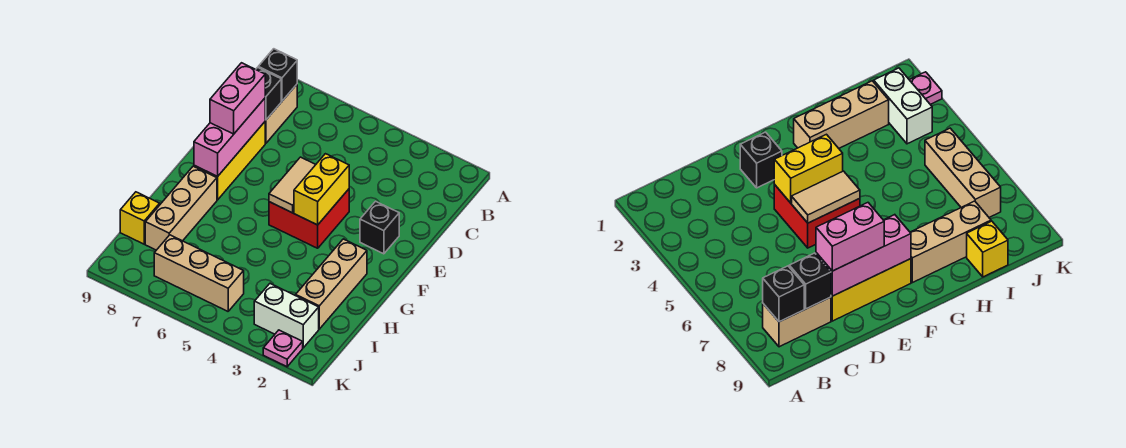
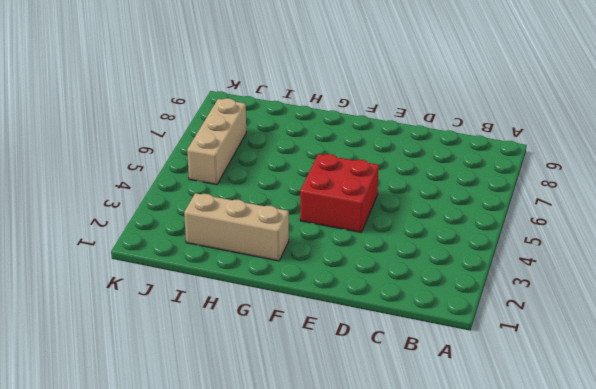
none -> tan brick B8:C8 level 1
none -> yellow brick D8:F8 level 1
none -> black brick E2 level 1

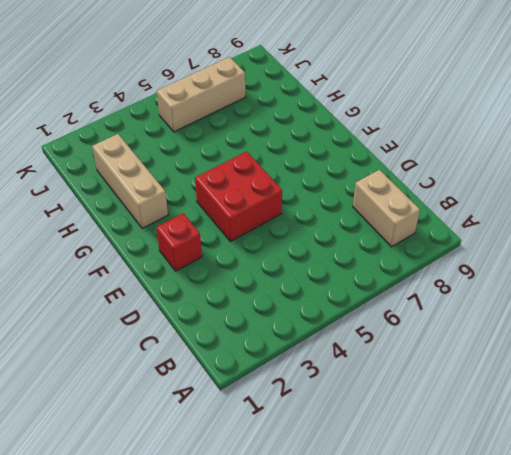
red brick E2 level 1 -> black brick E2 level 1
none -> yellow brick D8:F8 level 1
none -> tan brick G8:I8 level 1
none -> yellow brick I9 level 1

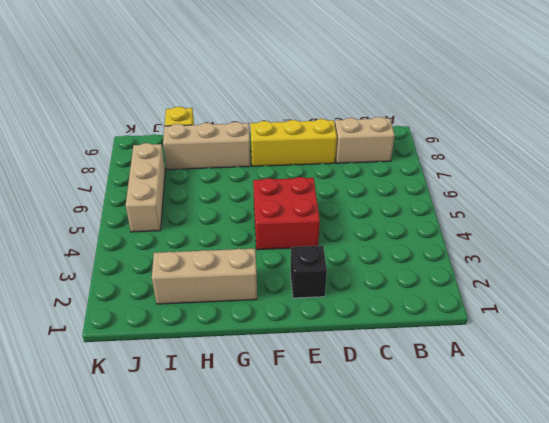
none -> white brick J2:J3 level 1
none -> pink plate K2 level 1
none -> black brick B8 level 2

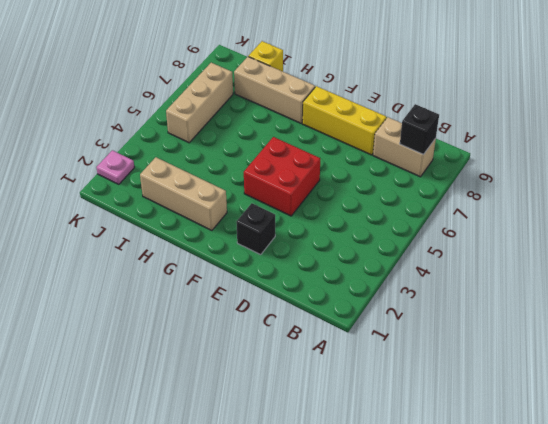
none -> white brick J2:J3 level 1
none -> black brick C8 level 2
none -> pink brick D8:F8 level 2

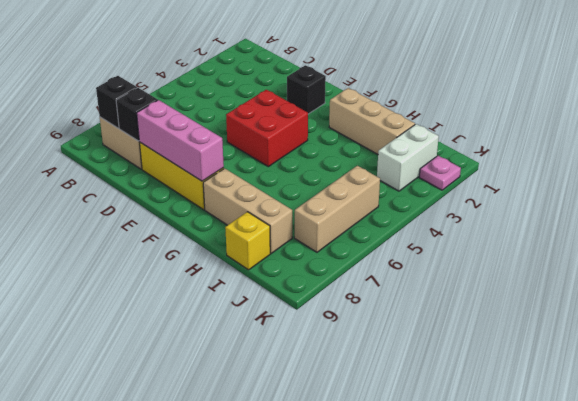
none -> yellow brick E4:F4 level 2
none -> tan tile E5:F5 level 2
none -> pink brick D8:E8 level 3

